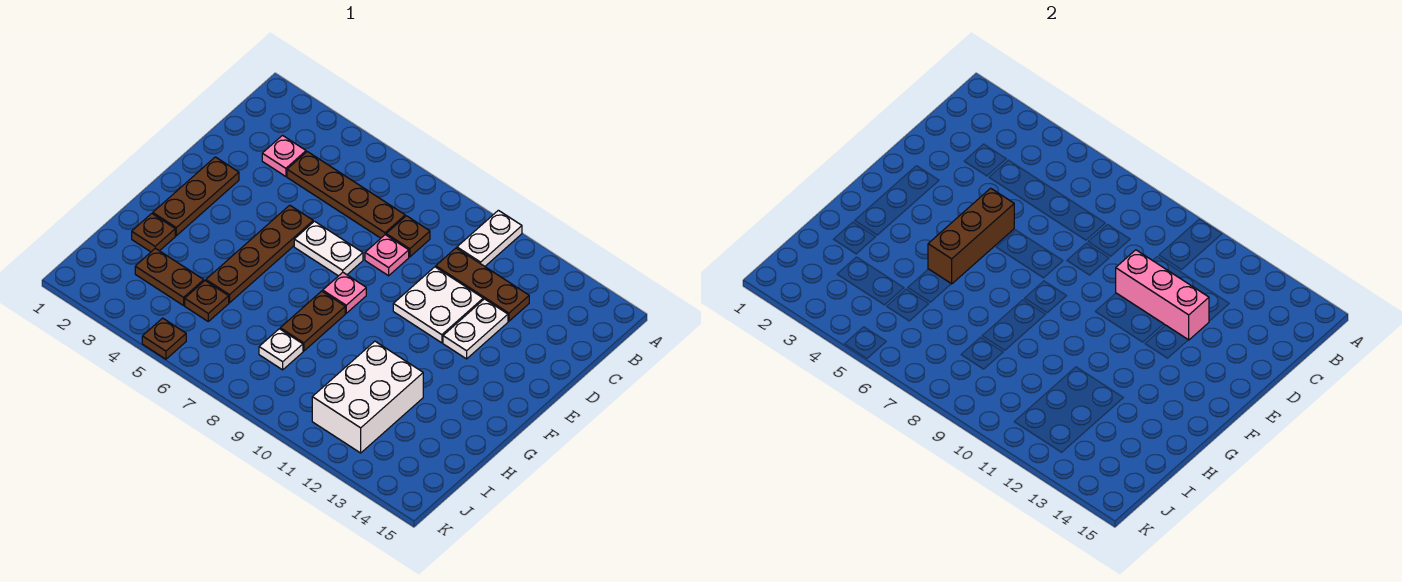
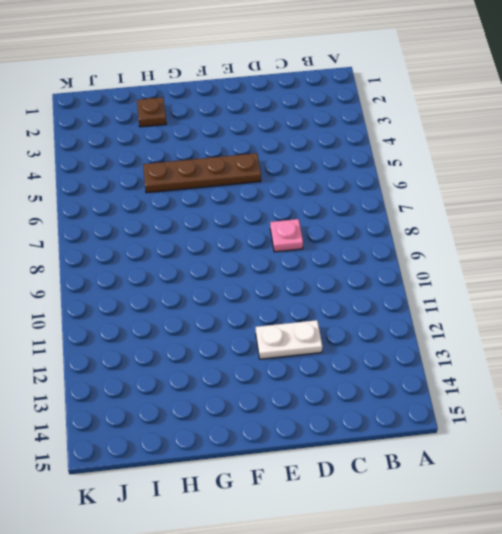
none -> white plate A10:B10 level 1
none -> pink plate C3 level 1
none -> brown plate C4:C7 level 1

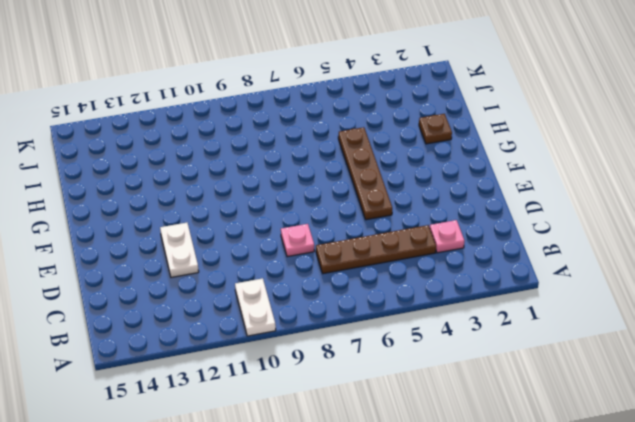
none -> brown plate C8 level 1
none -> brown plate C10:C12 level 1
none -> white plate D10:E11 level 1

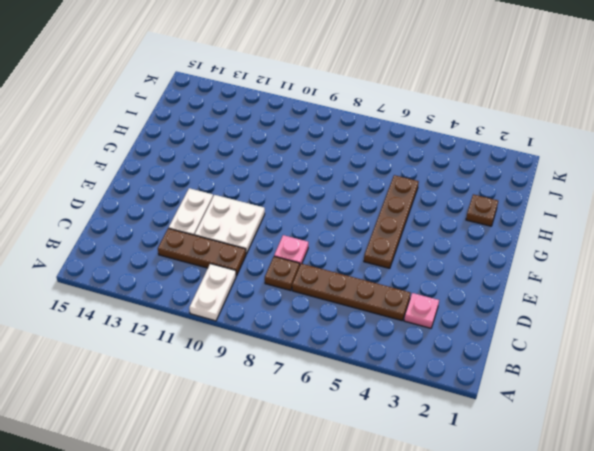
none -> brown plate E2:G2 level 1
none -> white plate E6:E7 level 1
none -> pink plate F8 level 1

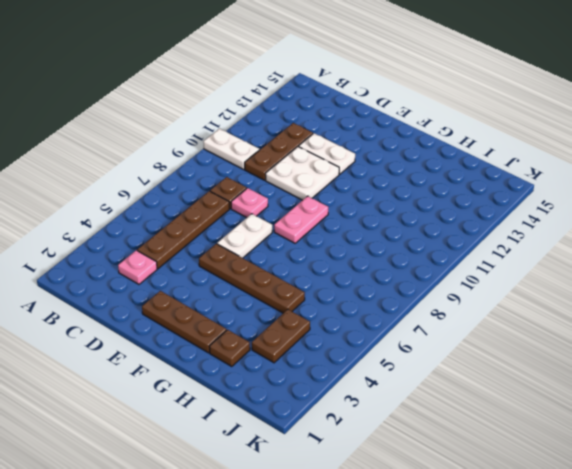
pink plate F8:F9 level 1 -> pink plate F8 level 1
none -> brown plate G8:H8 level 1
none -> white brick H11:J12 level 1
none -> brown plate I5 level 1

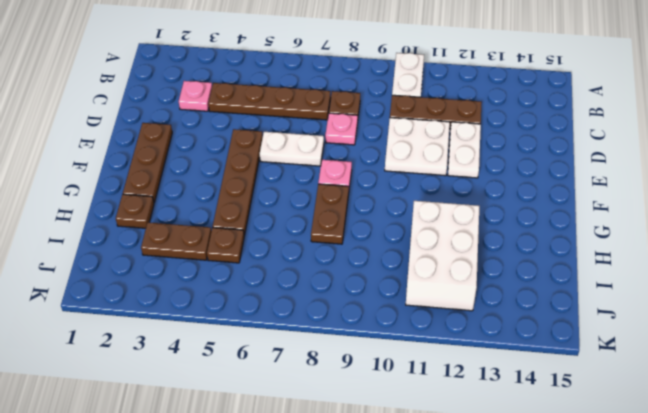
none -> white plate I8 level 1
none -> brown plate K5 level 1
none -> pink brick D10:D12 level 2

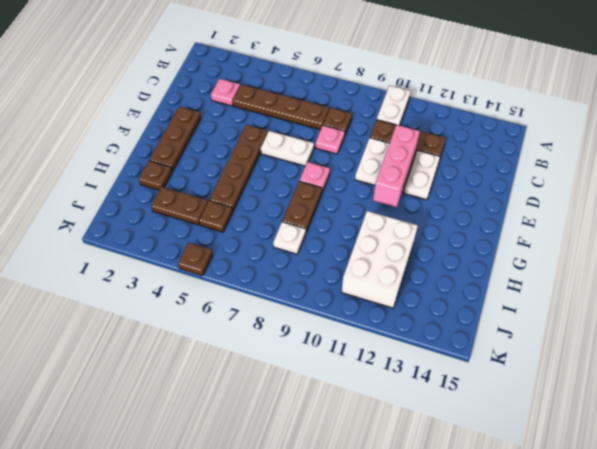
pink brick D11:F11 level 2 -> pink brick D10:D12 level 2
none -> brown brick E5:G5 level 2

